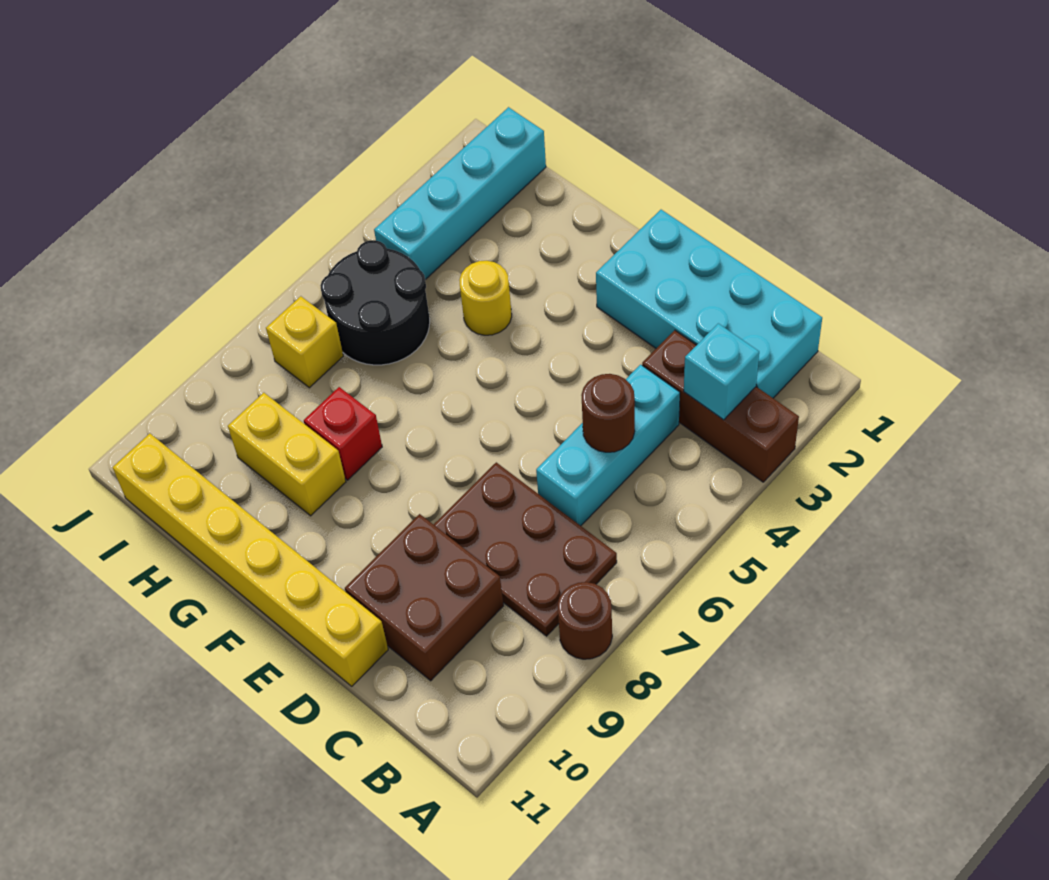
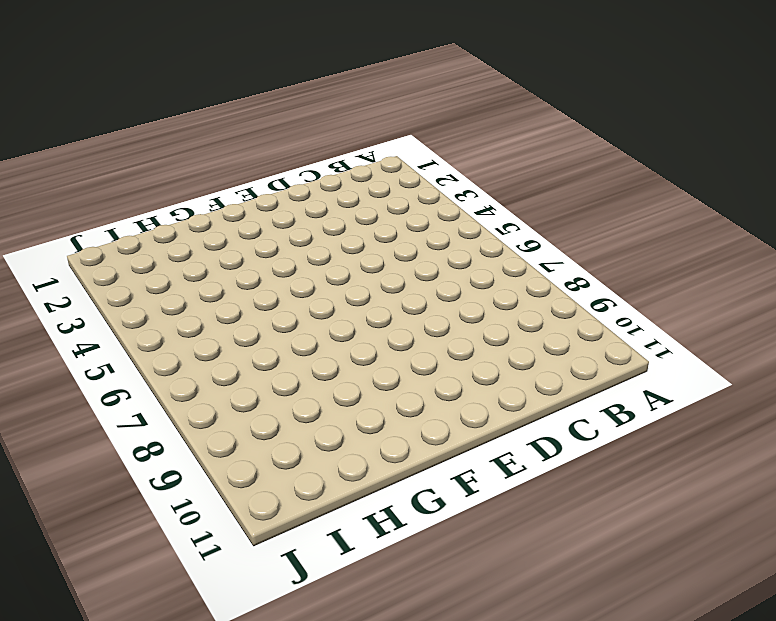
none -> brown brick A3:C3 level 1
none -> brown round brick A8 level 1
none -> cyan brick B1:E2 level 1

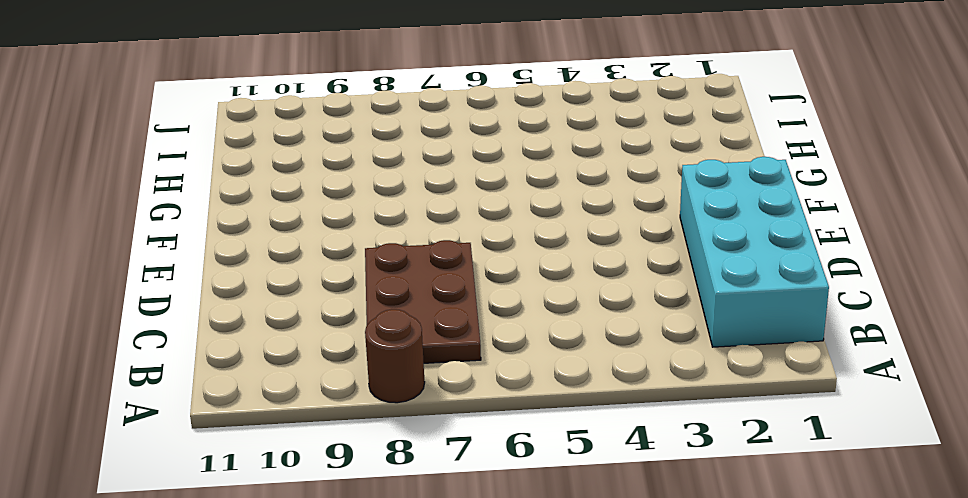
none -> brown brick A3:C3 level 1
none -> cyan brick C4:C6 level 1
none -> brown brick C9:D10 level 1

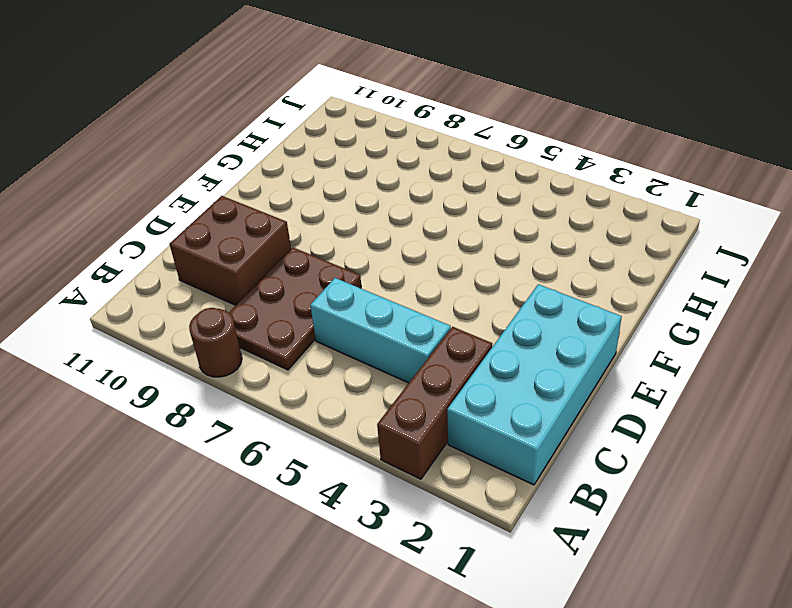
none -> yellow brick D11:I11 level 1
none -> yellow round brick G4 level 1
none -> red brick G8 level 1

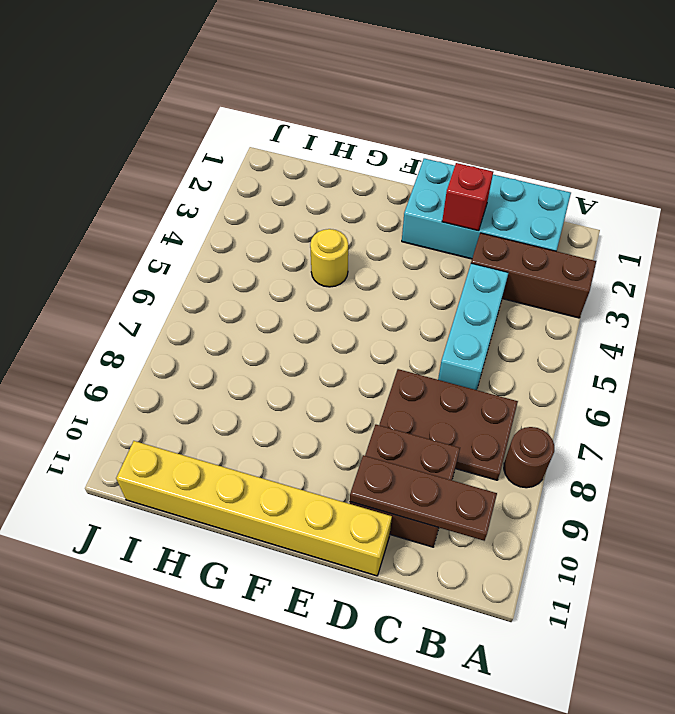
brown plate B10:D10 level 2 -> none
red brick D2 level 2 -> red brick G8 level 1
none -> yellow brick G9:H9 level 1
none -> black round brick H5:I6 level 1
none -> cyan brick I1:I4 level 1

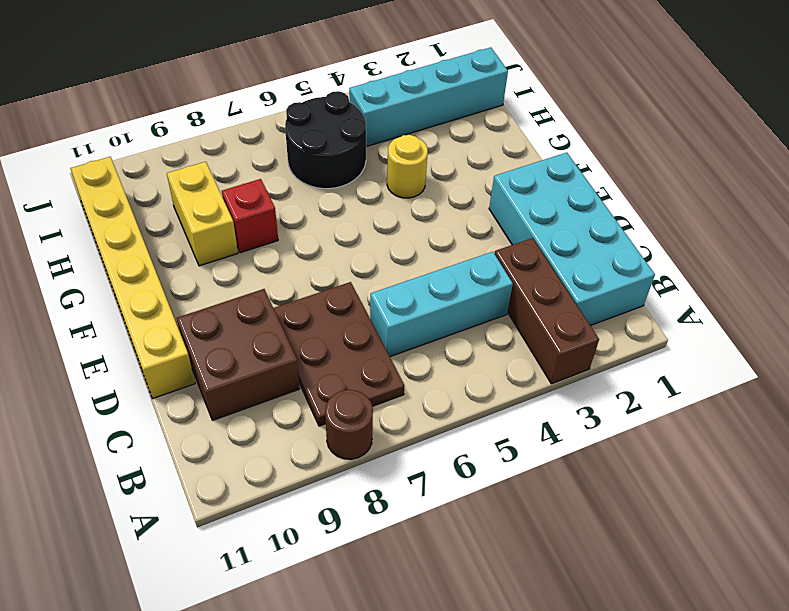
none -> yellow brick I7 level 1
none -> cyan brick B3 level 2
none -> brown round brick C5 level 2

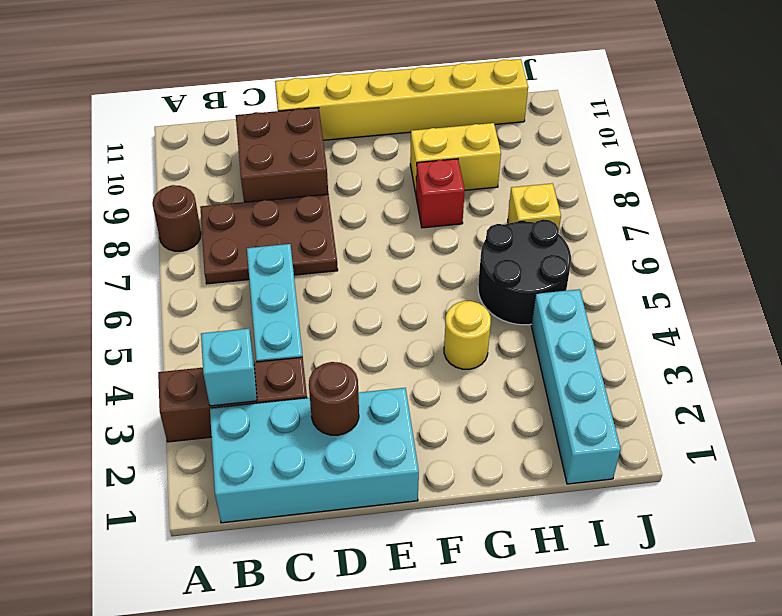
brown round brick D2 level 2 -> brown round brick C5 level 2

